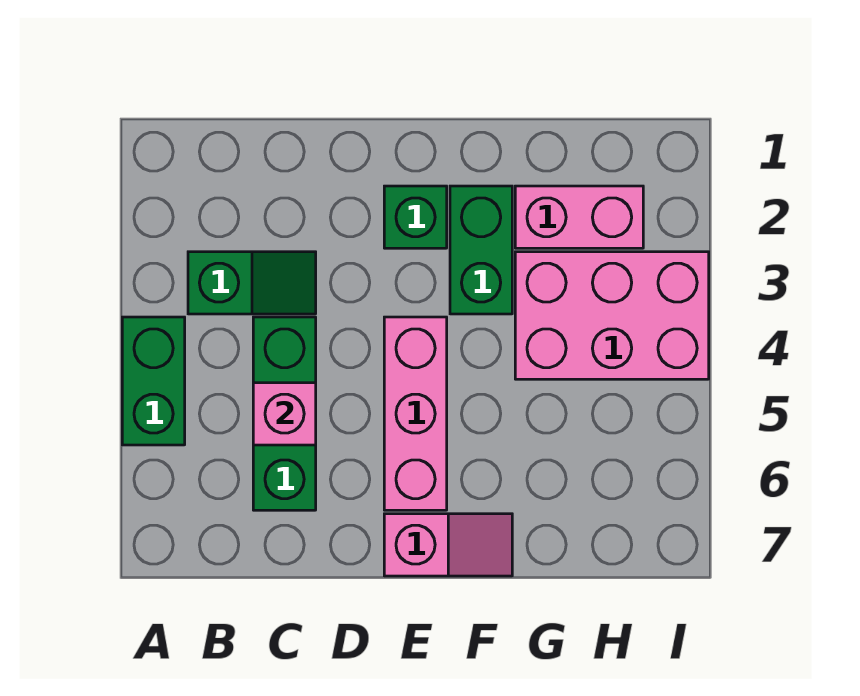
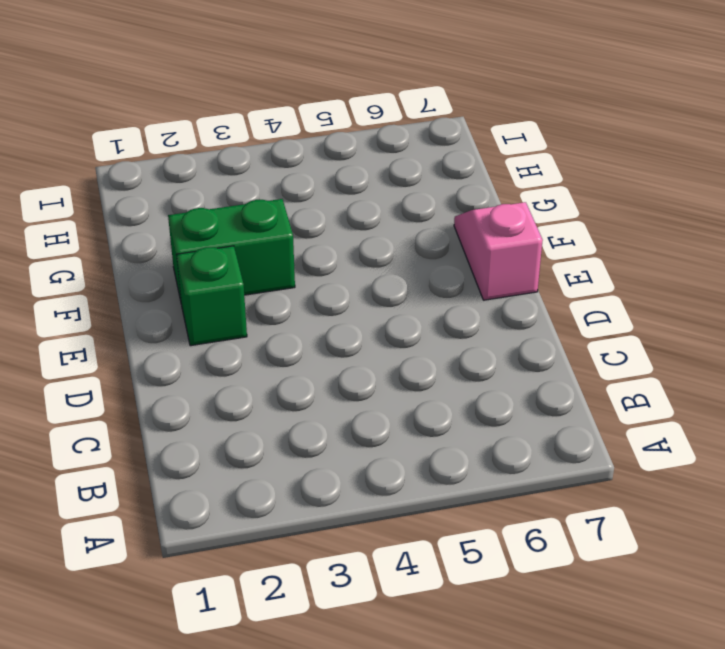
none -> green brick A4:A5 level 1
none -> green slope B3:C3 level 1 top B

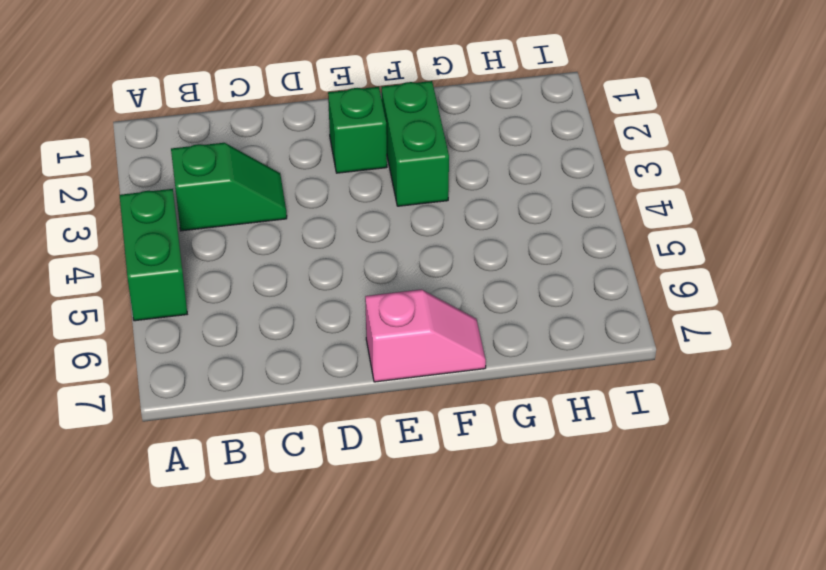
none -> green brick C4:C6 level 1
none -> pink brick E4:E6 level 1

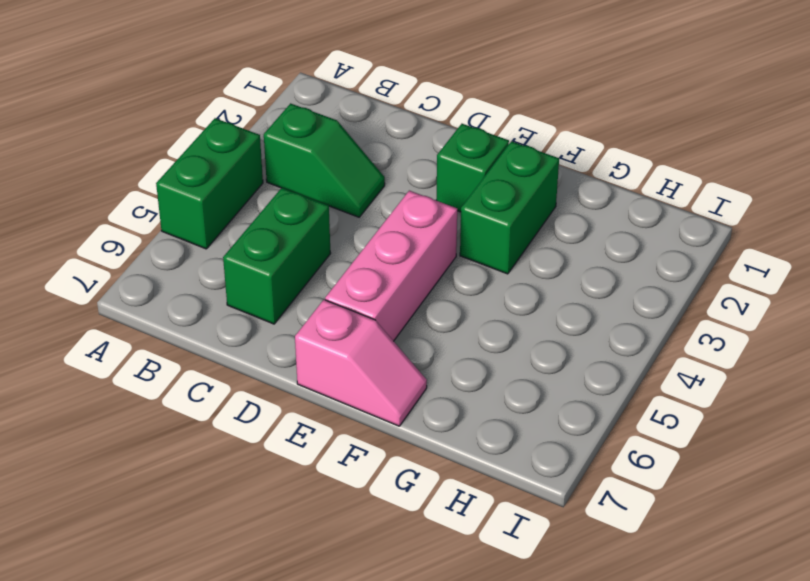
green brick C5:C6 level 1 -> green brick C4:C6 level 1
none -> pink brick G2:H2 level 1
none -> pink brick G3:I4 level 1

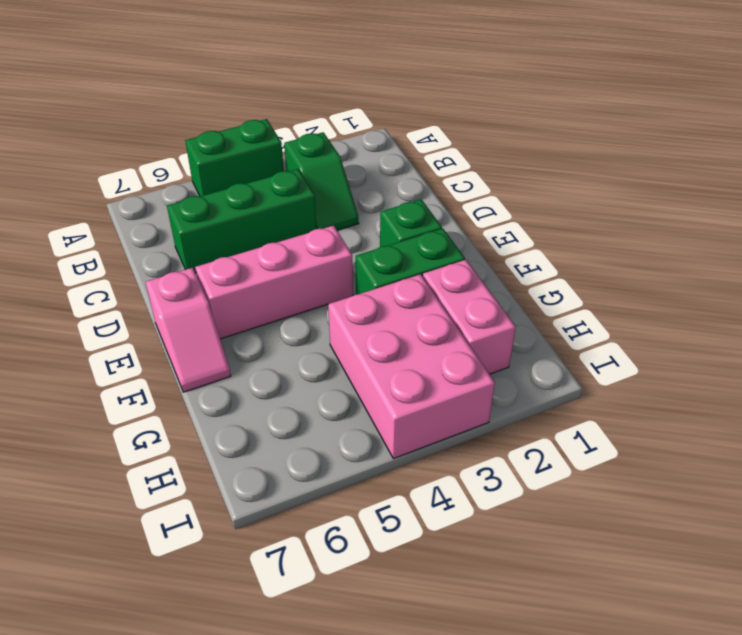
none -> pink brick C5 level 2

